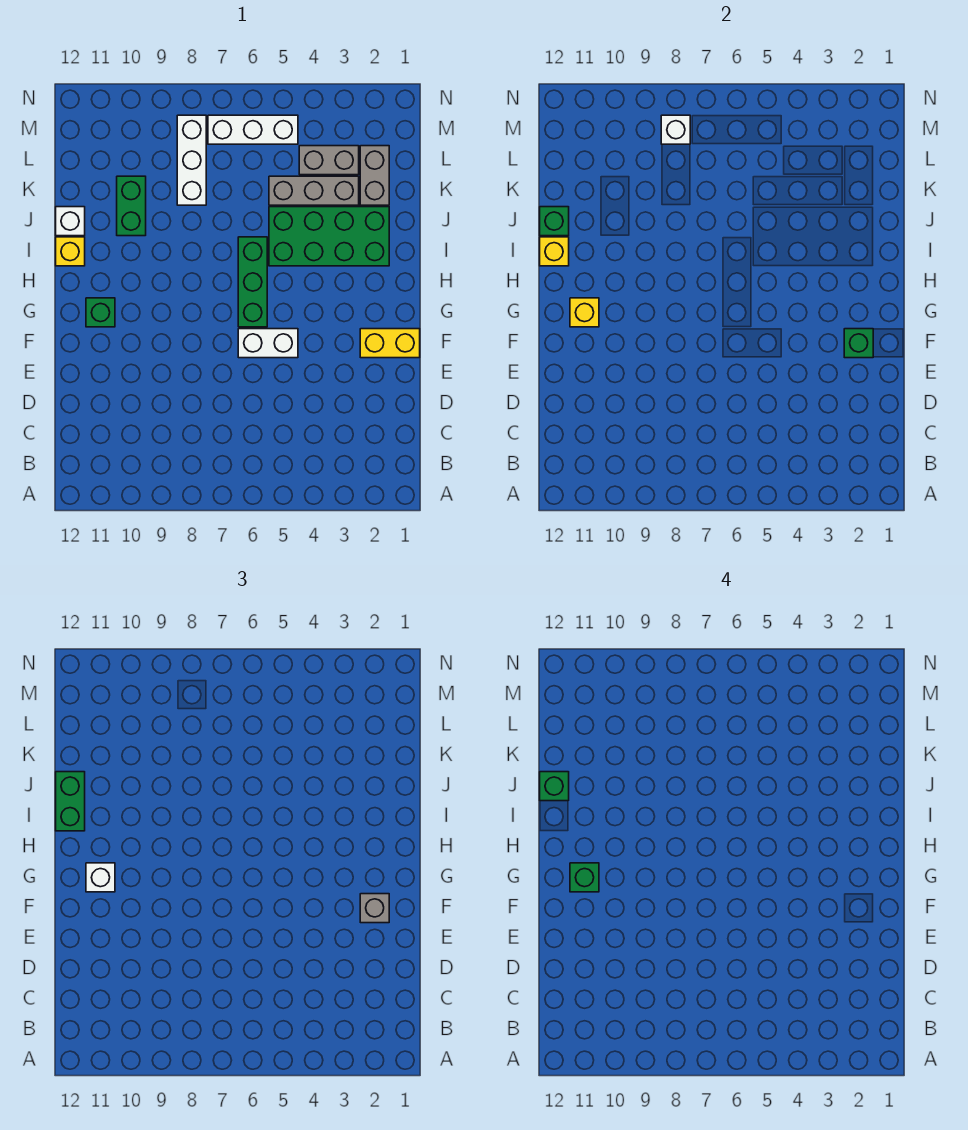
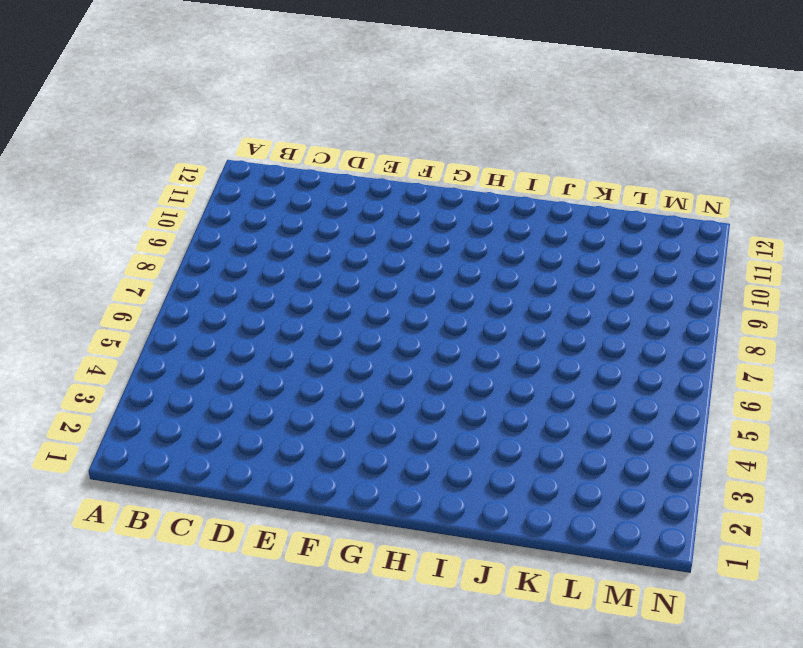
none -> yellow brick F1:F2 level 1
none -> white brick F5:F6 level 1
none -> green brick G6:I6 level 1

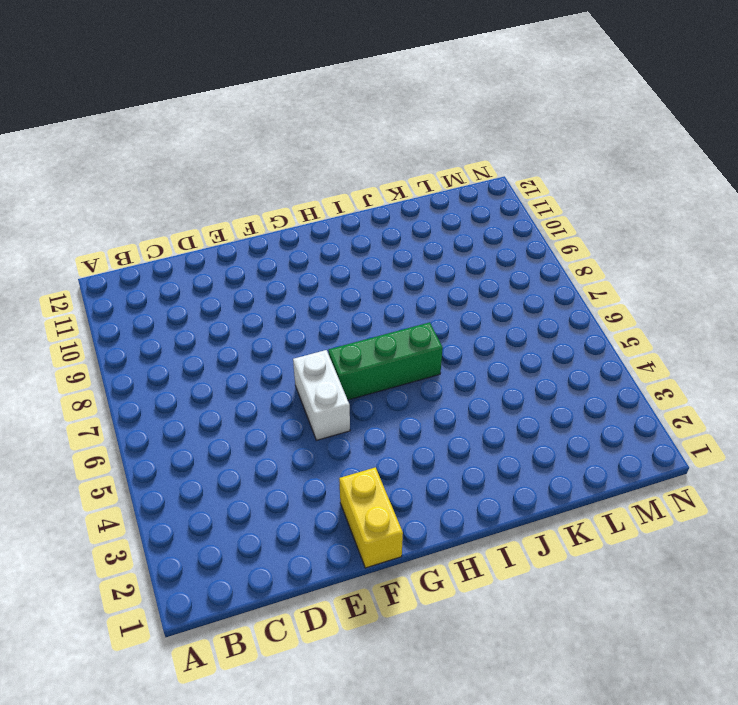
none -> green brick G11 level 1
none -> green brick I2:J5 level 1
none -> yellow brick I12 level 1

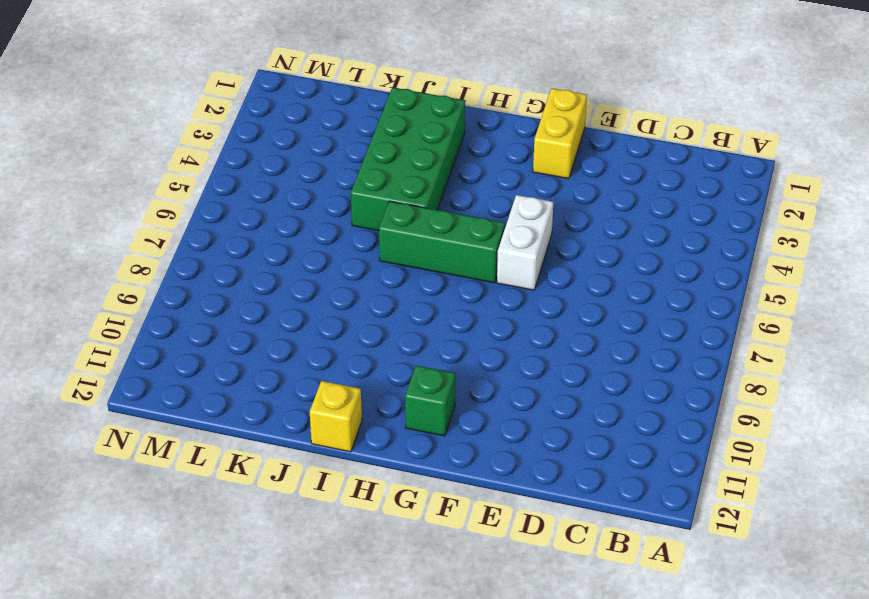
none -> green brick J10:K10 level 1
none -> white brick J12 level 1
none -> grey brick K2:L2 level 1

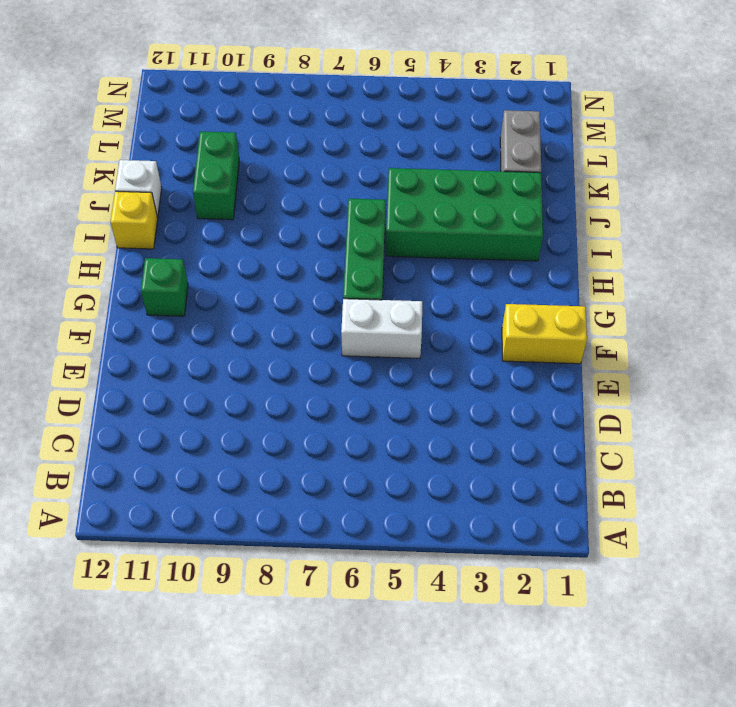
none -> grey brick K3:K5 level 1
none -> white brick K8:M8 level 1
none -> grey brick L3:L4 level 1

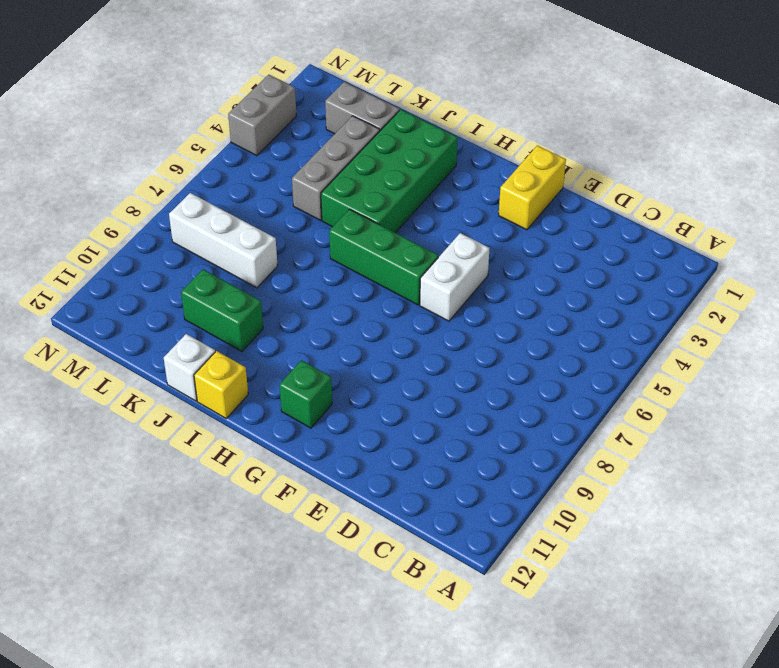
grey brick N3:N4 level 1 -> grey brick L3:L4 level 1
none -> white brick M5:M7 level 1
none -> green brick F2 level 2
none -> yellow brick G11 level 2

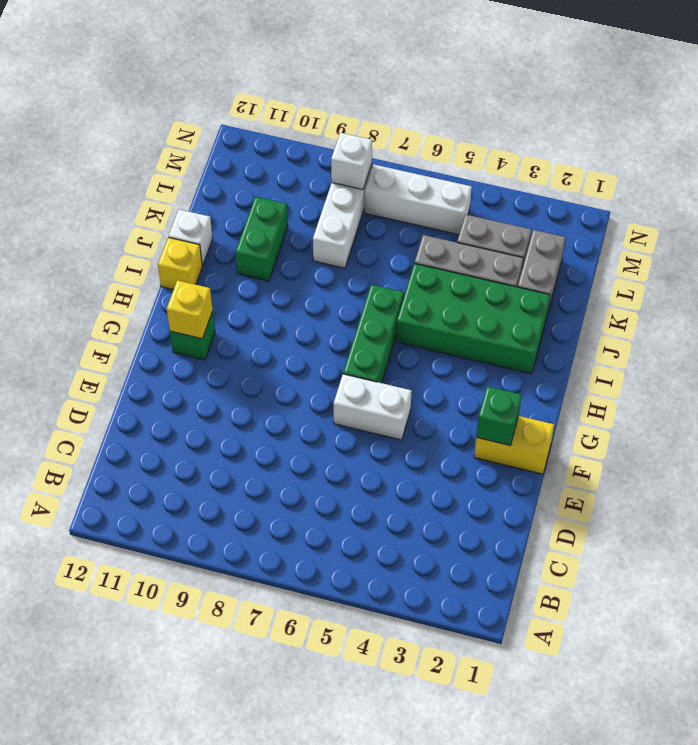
none -> yellow brick I12 level 2
none -> green brick J12 level 2
none -> grey brick F2 level 3

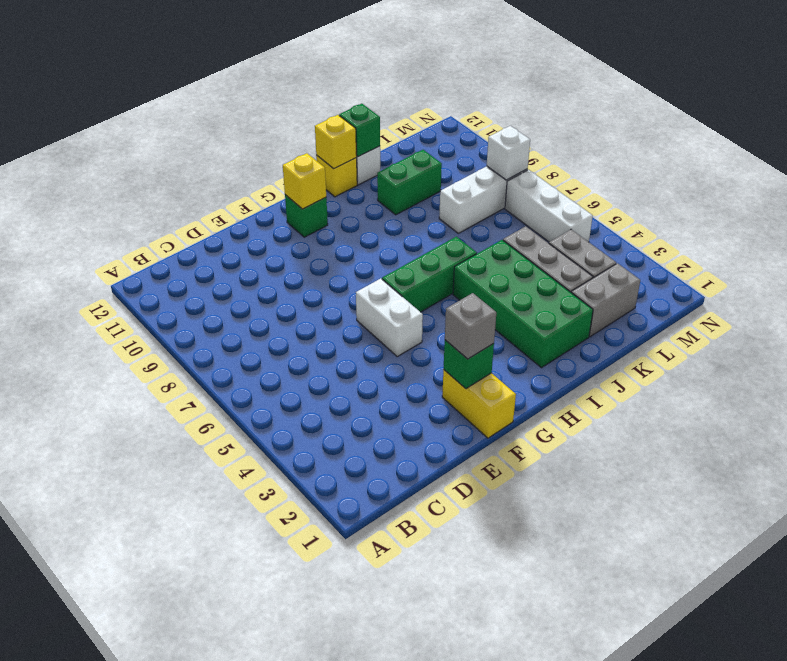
none -> white brick G11 level 3
none -> green brick I12:J12 level 3
none -> green brick G11 level 4

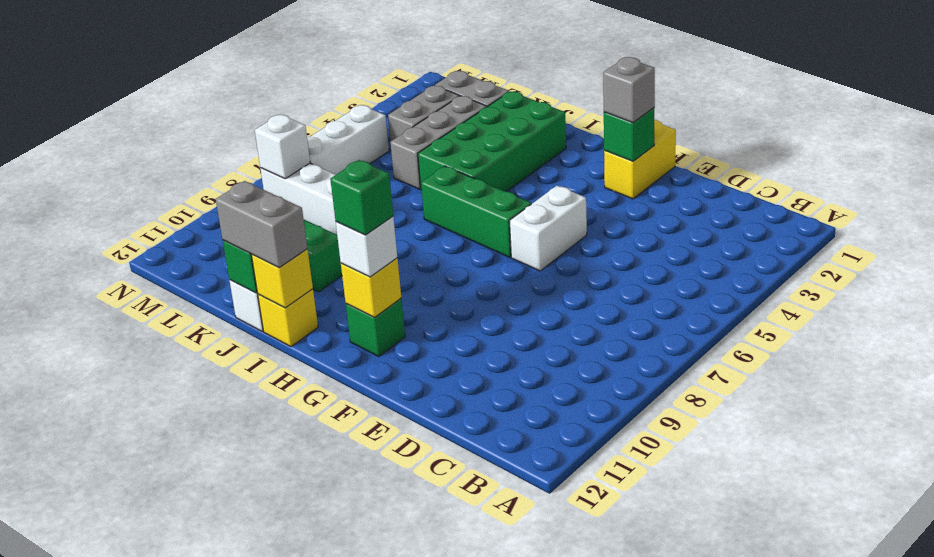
grey brick I12:J12 level 3 -> green brick I12:J12 level 3
none -> green brick J12 level 4

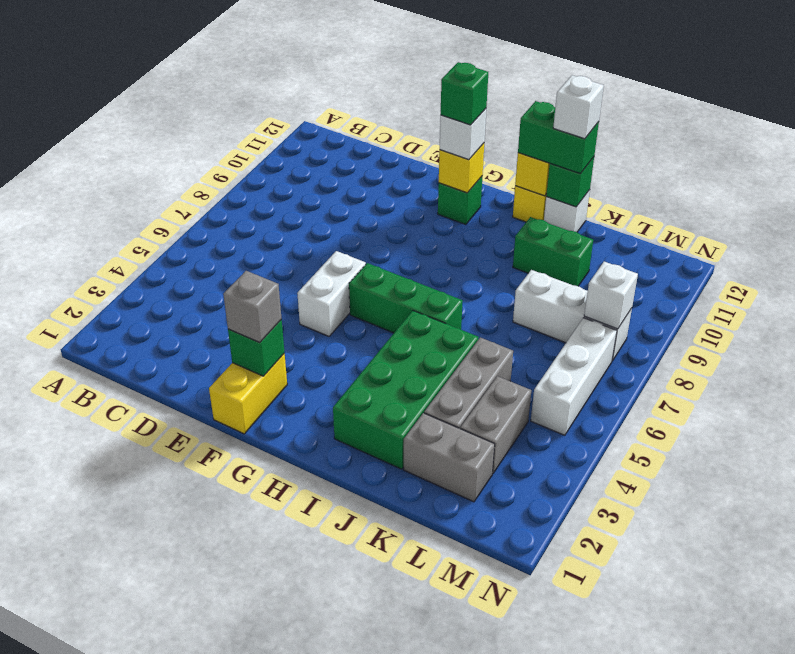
white brick J12 level 4 -> green brick J12 level 4

